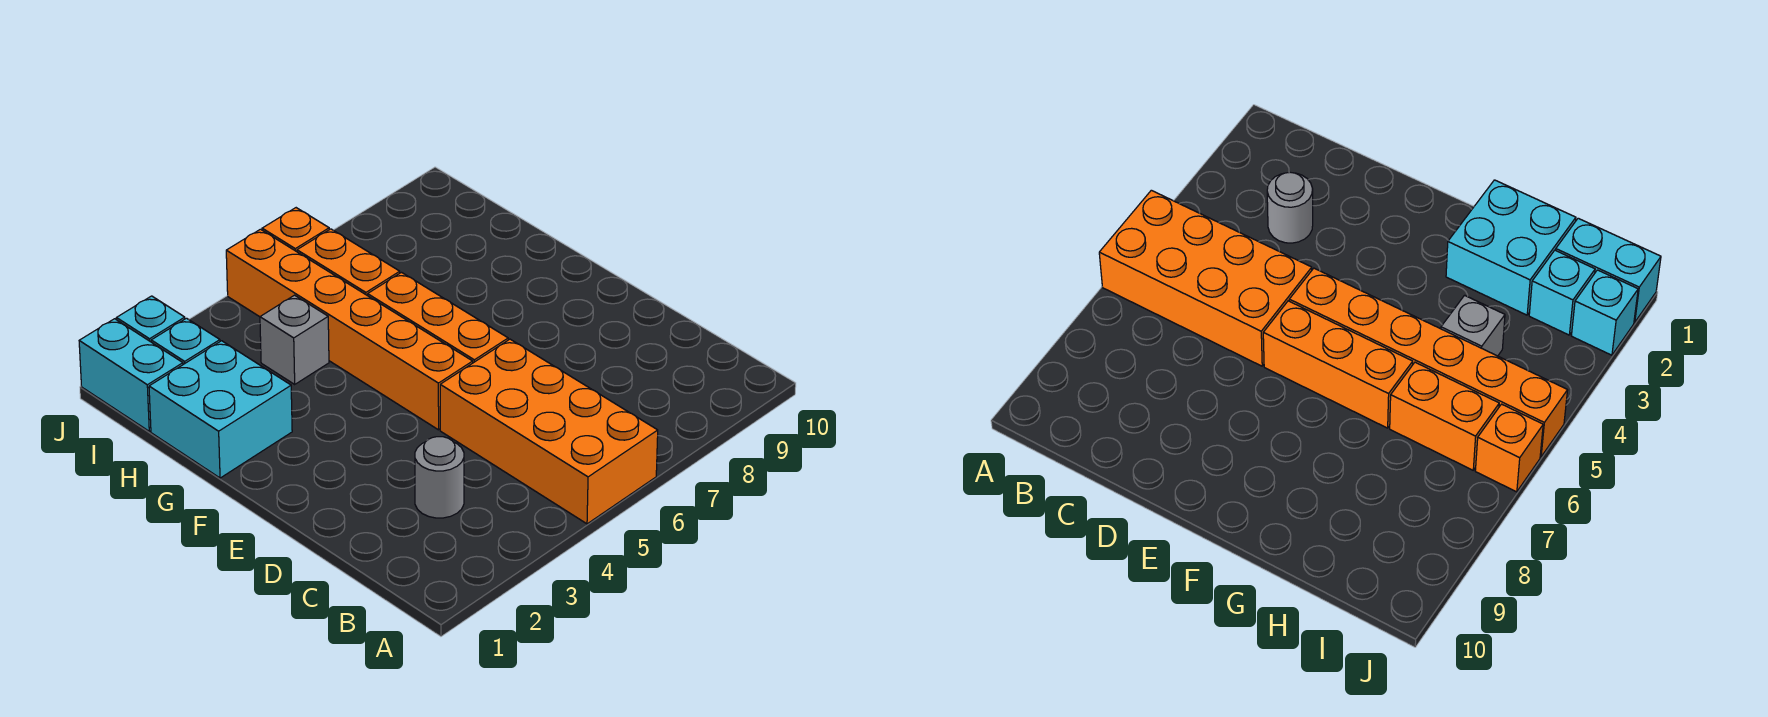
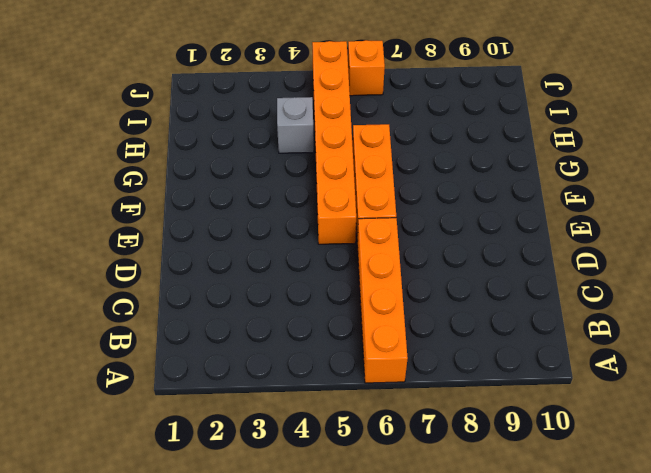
orange brick A6:D6 level 1 -> orange brick A5:D6 level 1
none -> grey round brick C3 level 1
none -> cyan brick G1:H2 level 1

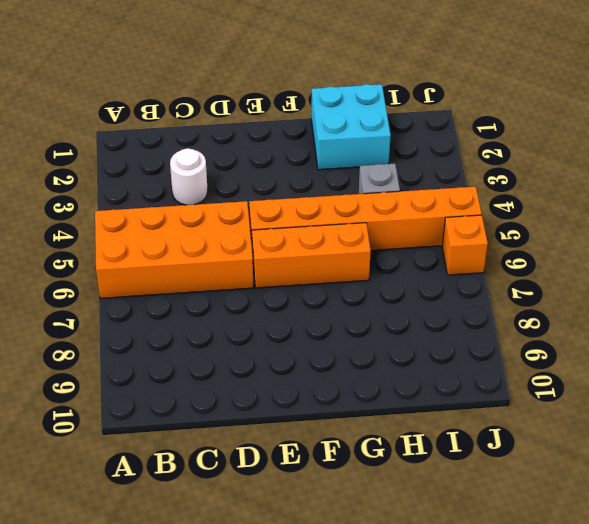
white round brick C3 level 1 -> grey round brick C3 level 1
none -> orange brick H6:I6 level 1
none -> cyan brick I1:J1 level 1

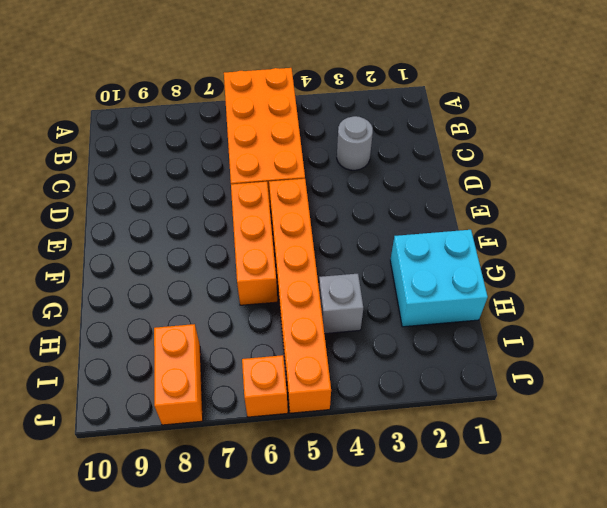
orange brick I8:J8 level 1 -> orange brick H6:I6 level 1
none -> cyan brick I1:J1 level 1
none -> cyan brick I2 level 1

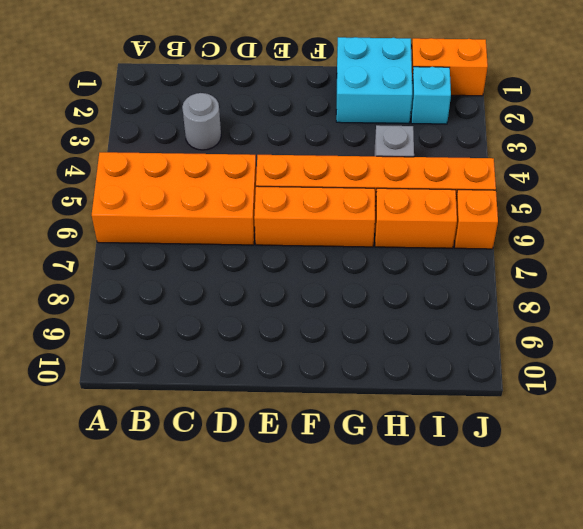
orange brick I1:J1 level 1 -> cyan brick I1:J1 level 1
none -> cyan brick J2 level 1

